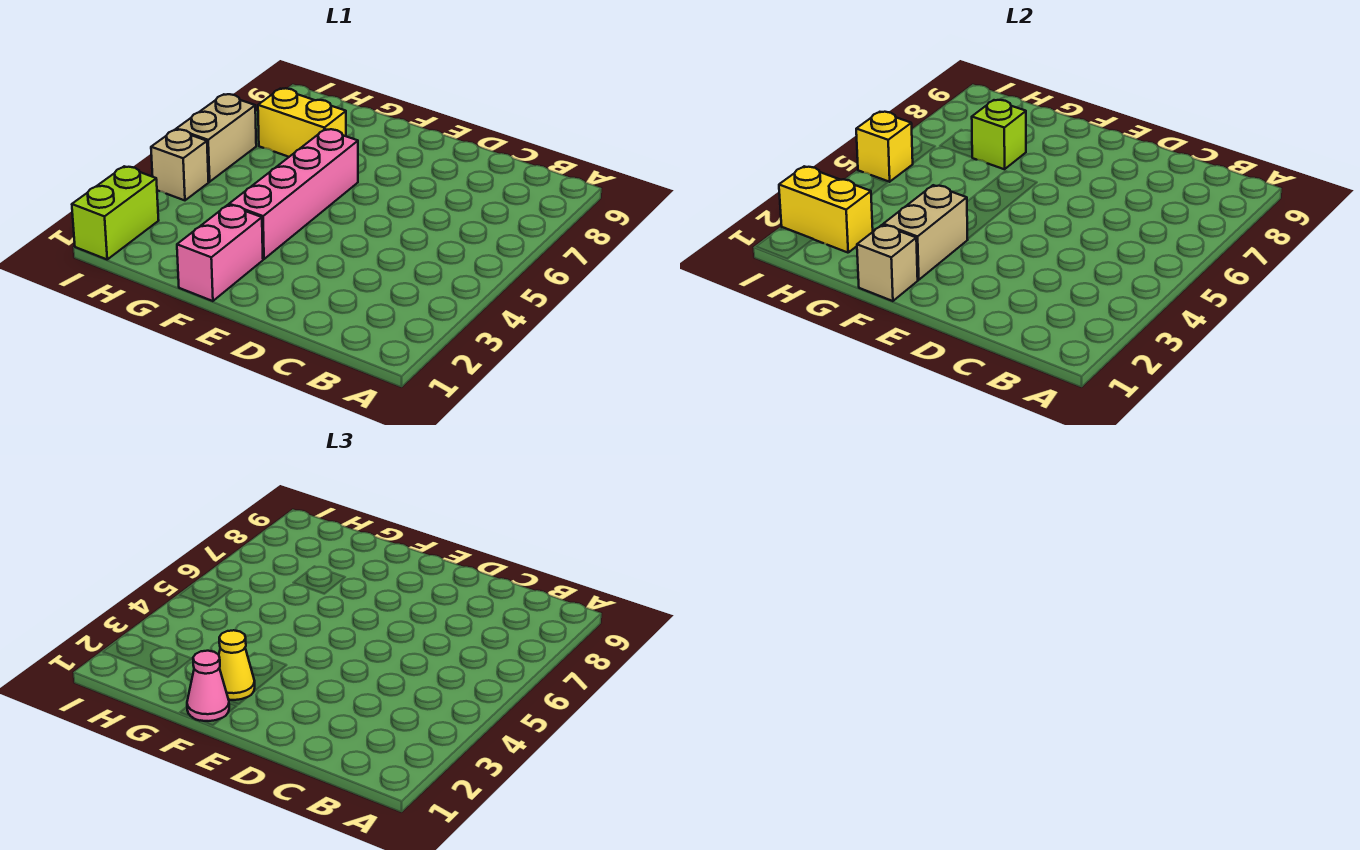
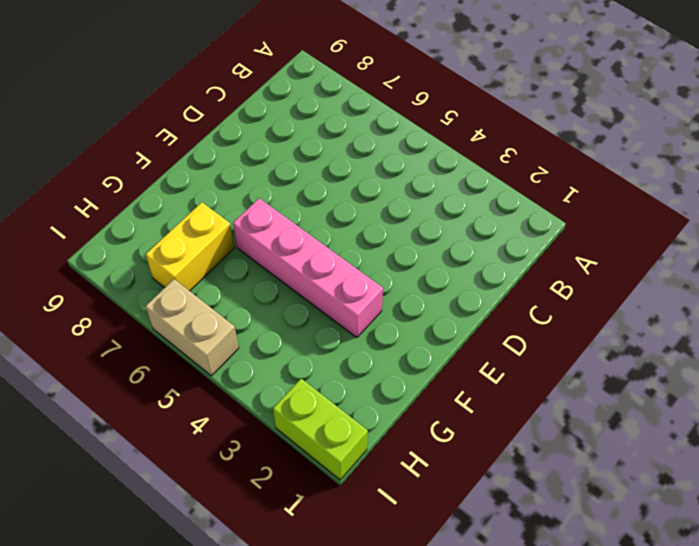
none -> pink brick F1:F2 level 1
none -> tan brick I4 level 1
none -> tan brick F1 level 2

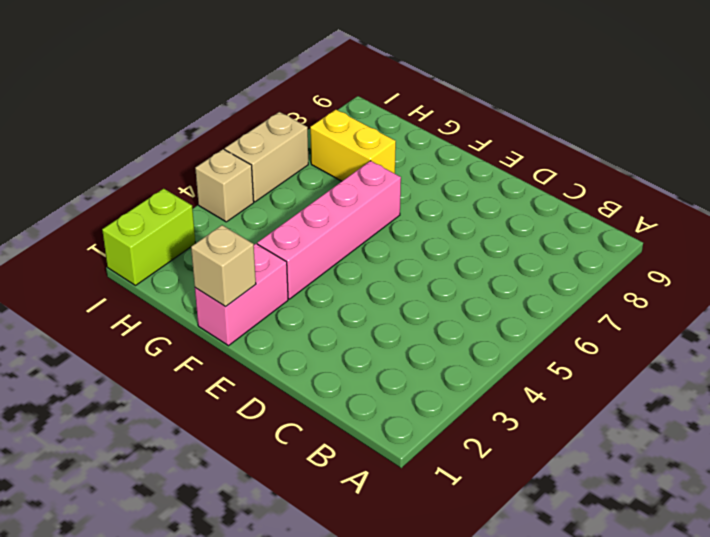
none -> tan brick F2:F3 level 2
none -> lime brick G7 level 2
none -> yellow brick H2:I2 level 2

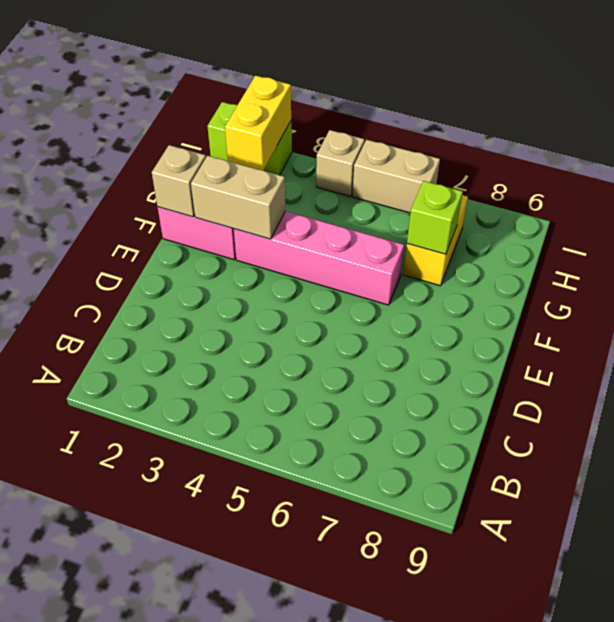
none -> yellow brick I5 level 2
none -> pink cone F1 level 3
none -> yellow cone F2 level 3

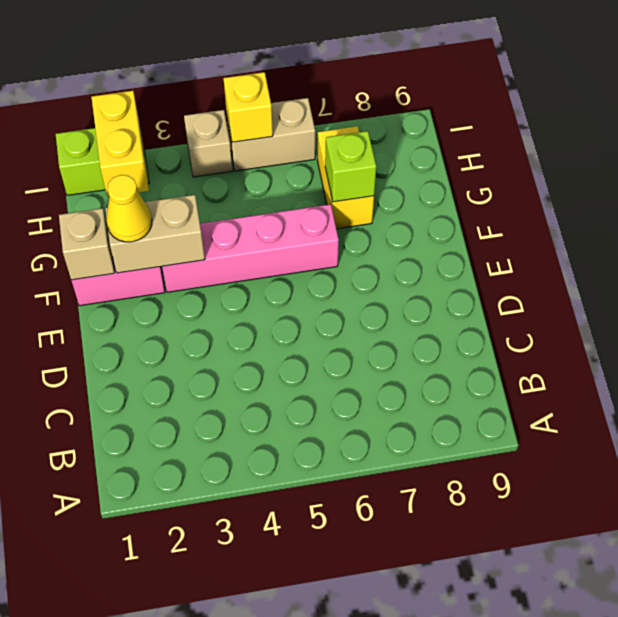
none -> pink cone F1 level 3

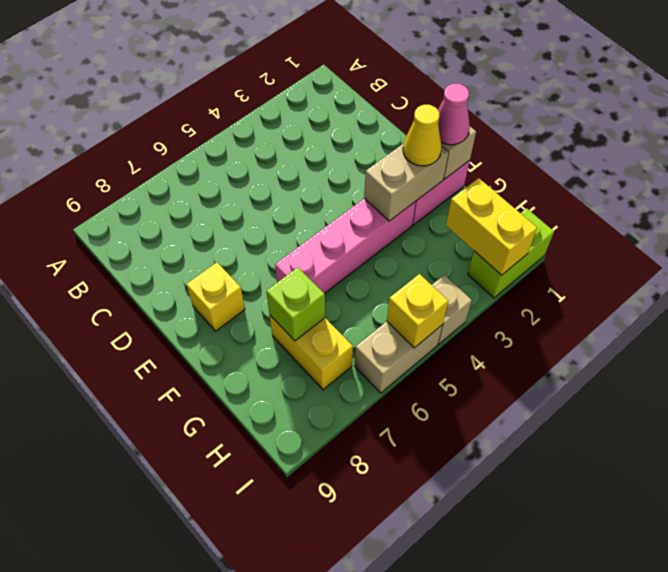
yellow brick E8 level 1 -> none

